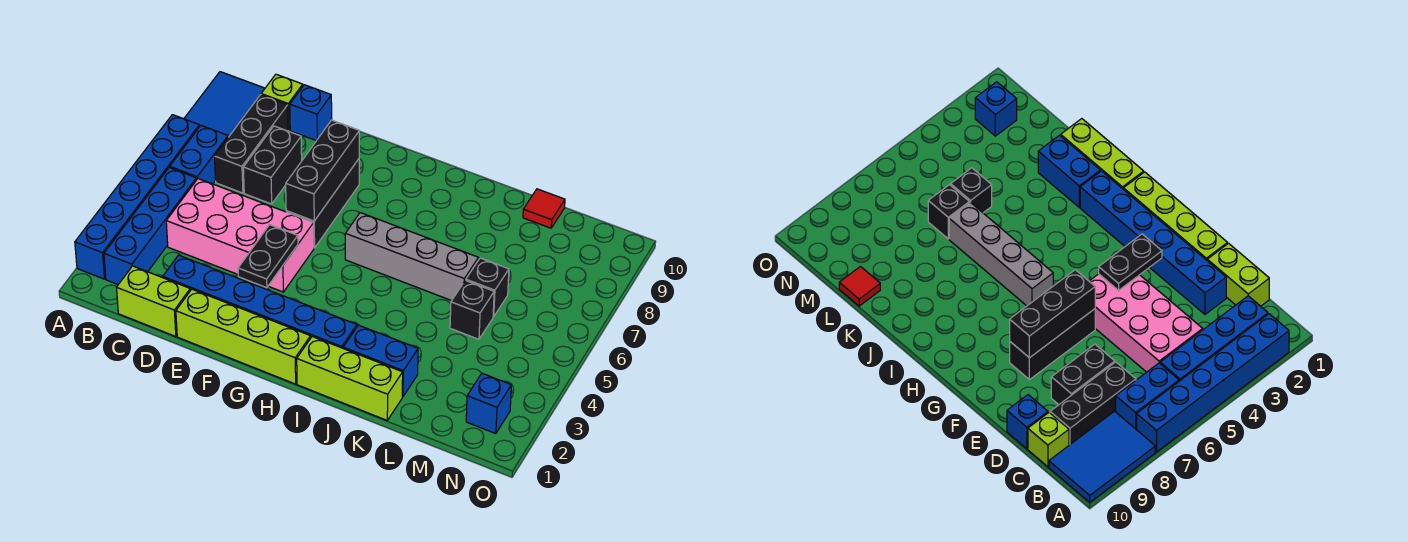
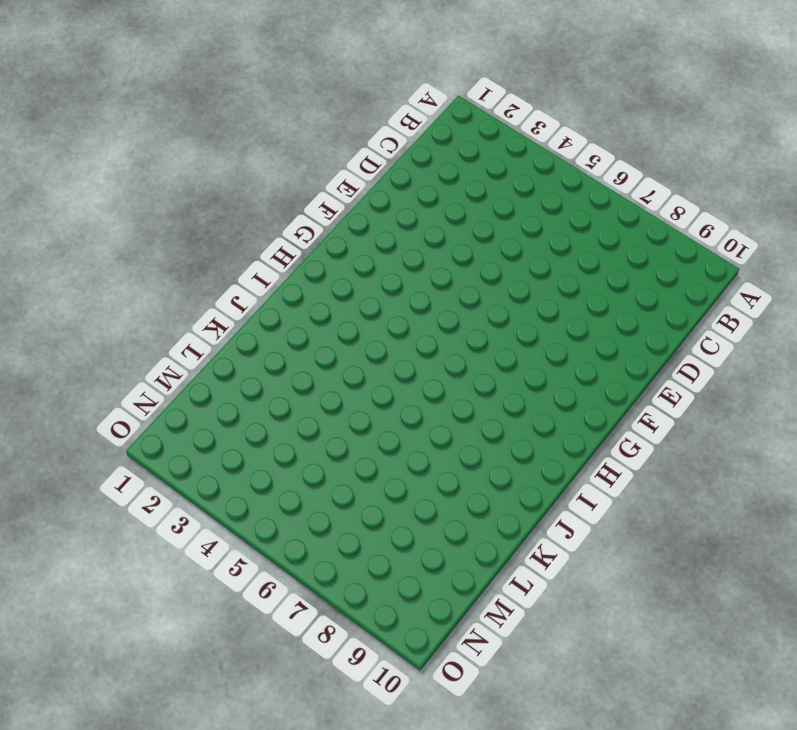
none -> blue brick A2:A7 level 1
none -> blue tile A8:B10 level 1
none -> blue brick B2:B5 level 1

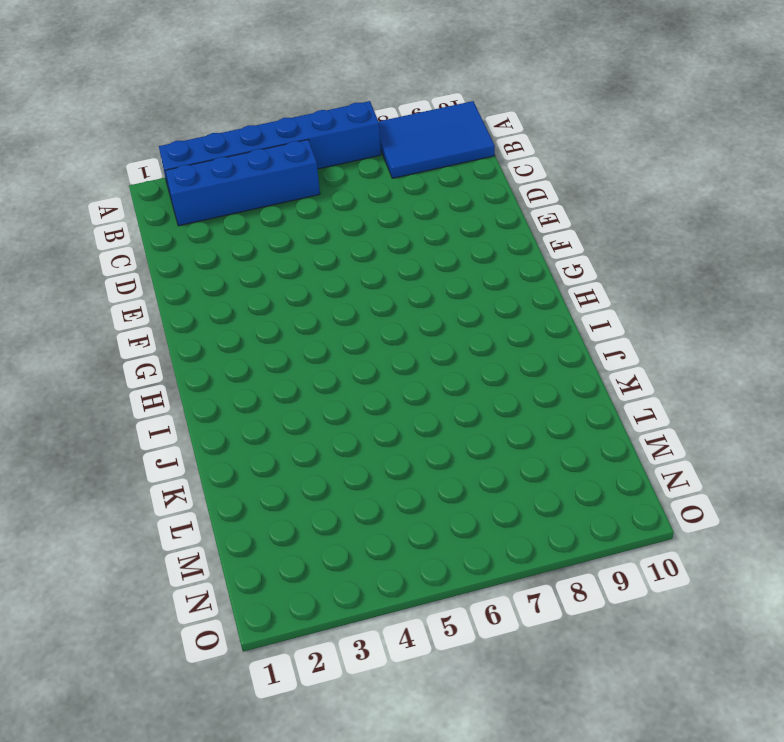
none -> blue brick B6:B7 level 1
none -> lime brick C1:D1 level 1
none -> pink brick C4:F5 level 1

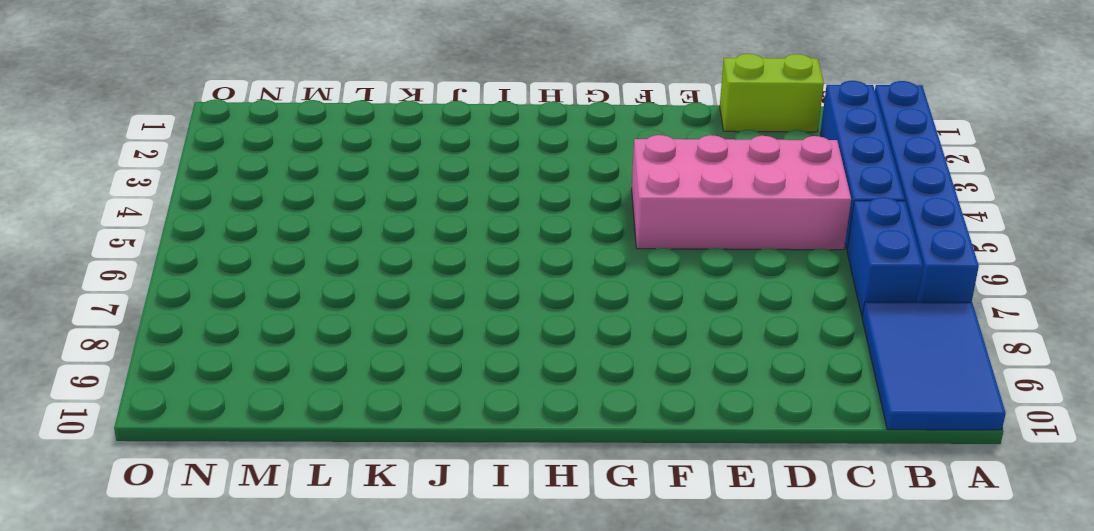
none -> black brick C7:C9 level 1
none -> lime brick C10 level 1
none -> blue brick D2:I2 level 1

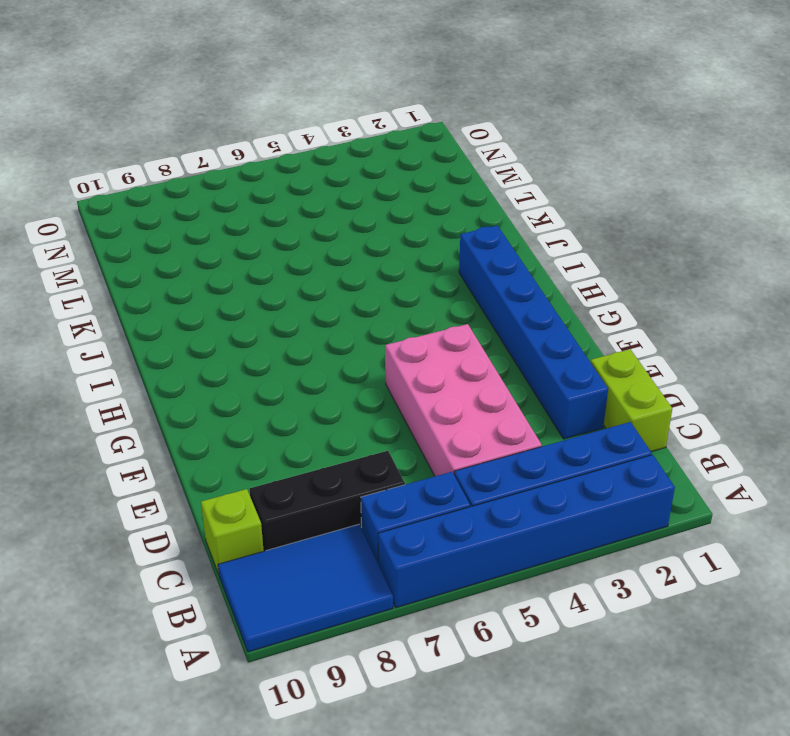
none -> black brick D7:D8 level 1
none -> blue brick D10 level 1
none -> lime brick E1:H1 level 1

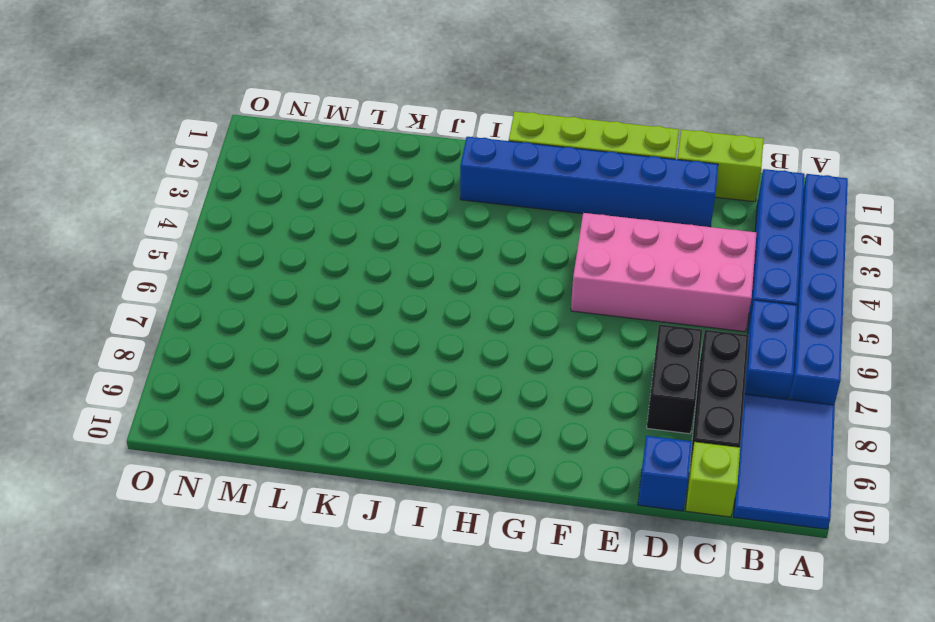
none -> black brick F6:F8 level 1
none -> grey brick H6:K6 level 1
none -> lime brick I1:K1 level 1

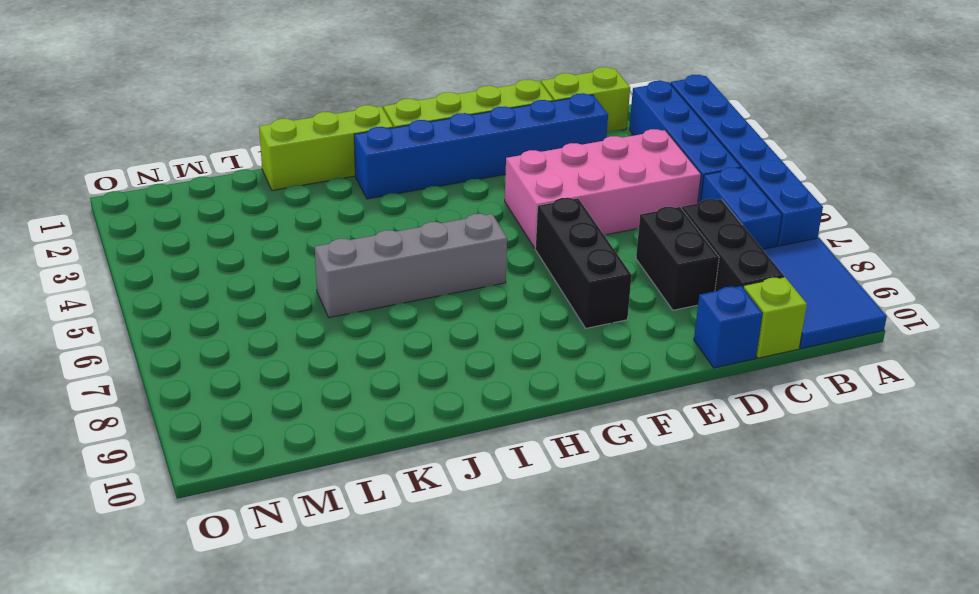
none -> blue brick J2:K2 level 1
none -> black brick L5 level 1
none -> black brick L6 level 1

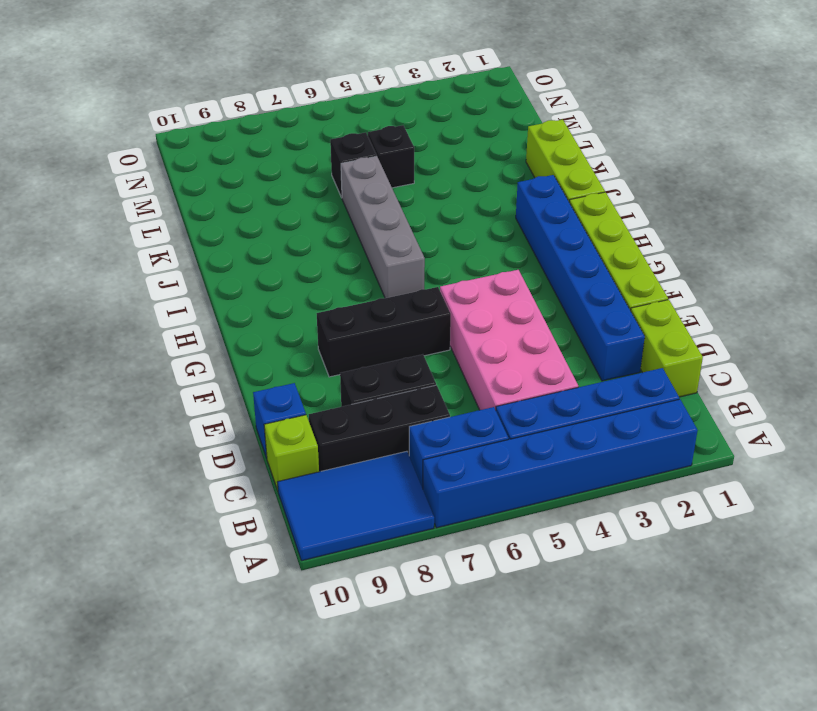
none -> blue brick J2:K2 level 1
none -> red tile L10 level 1
none -> blue brick N2 level 1

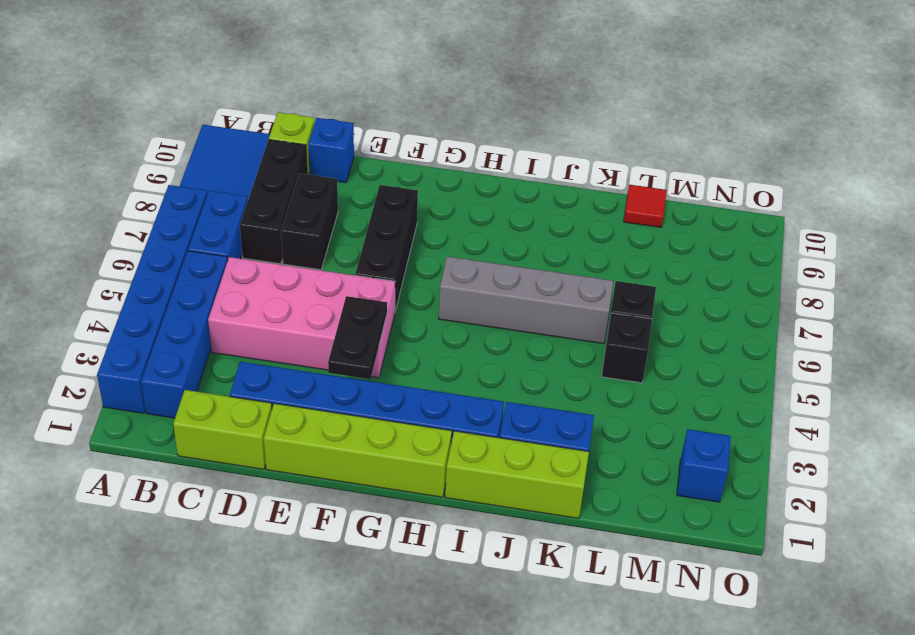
none -> black brick F6:F8 level 2

